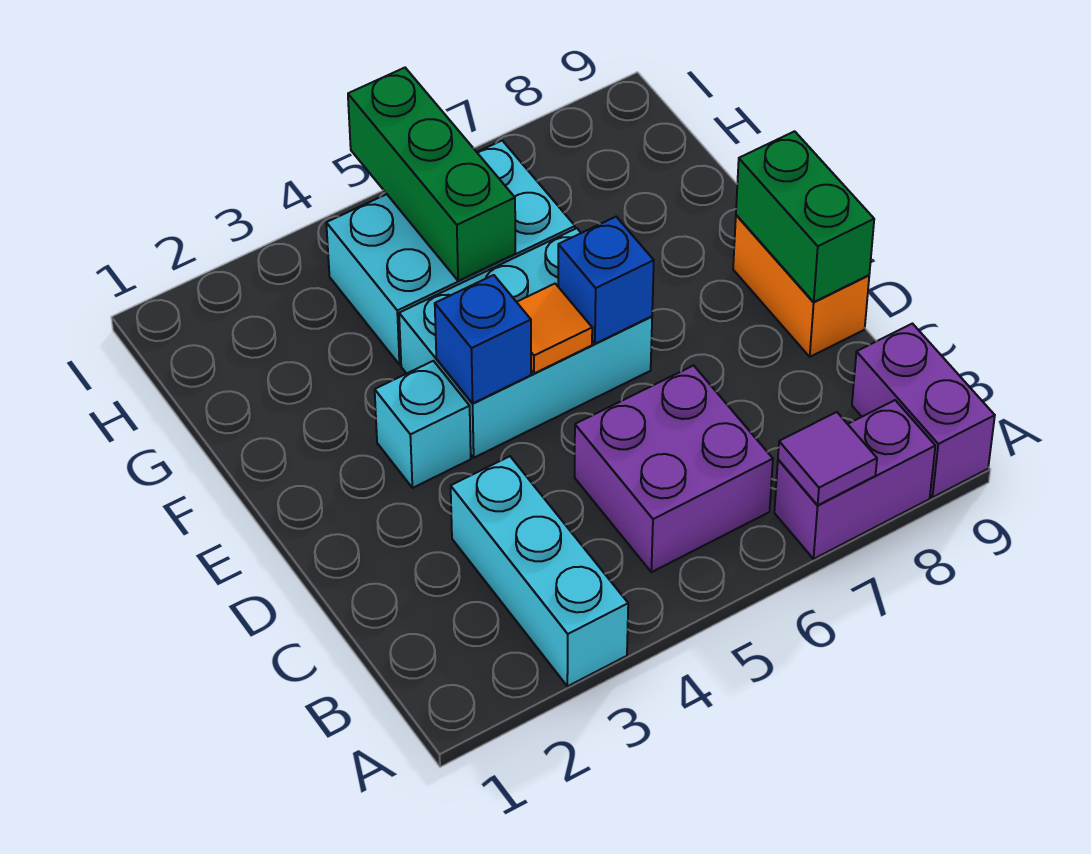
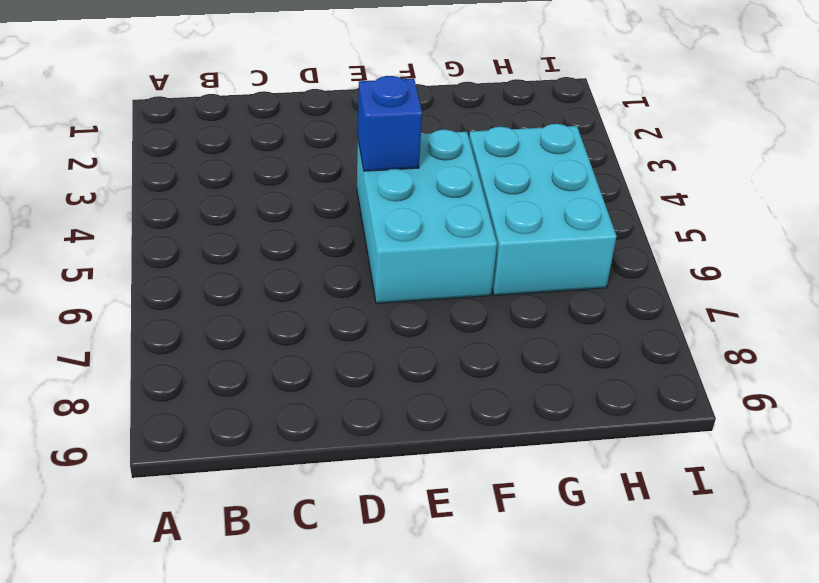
none -> cyan brick A3:C3 level 1
none -> purple brick A7:A8 level 1
none -> purple brick A9:B9 level 1

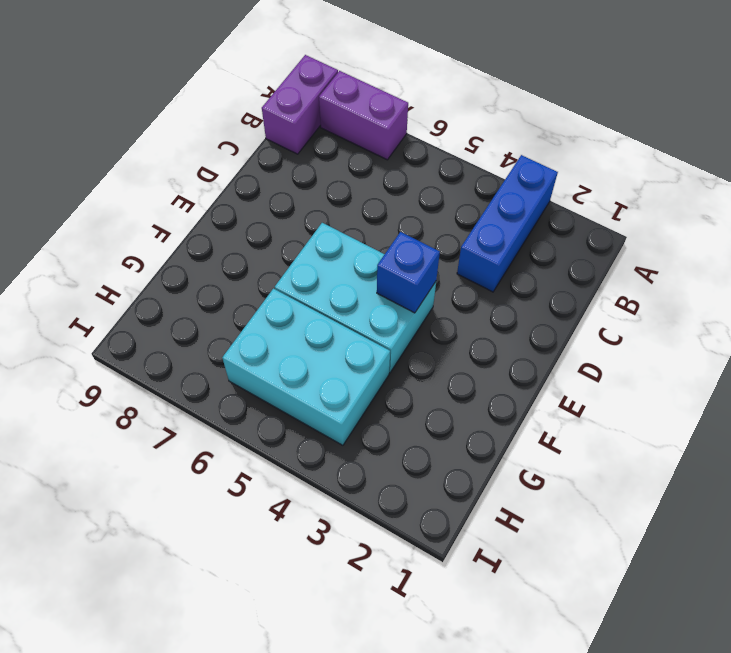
blue brick A3:C3 level 1 -> cyan brick A3:C3 level 1
none -> purple brick B5:C6 level 1
none -> orange brick D9:E9 level 1
none -> cyan brick E3 level 1

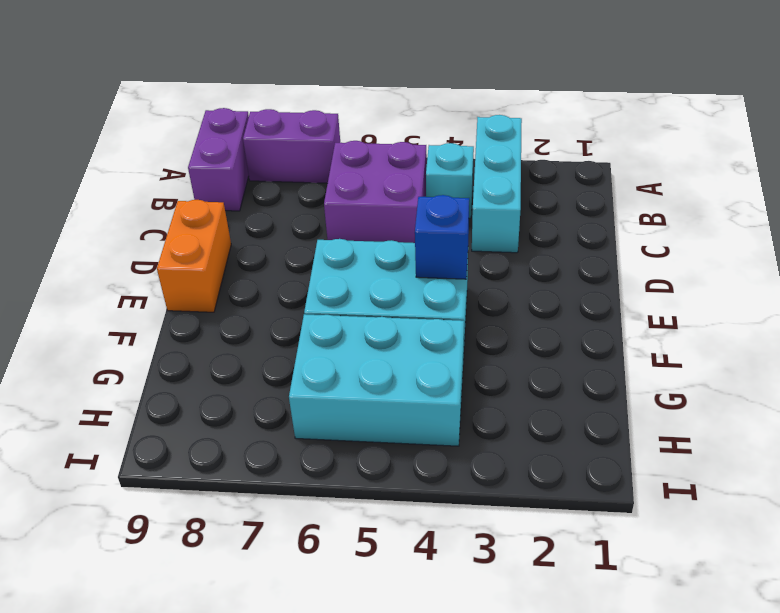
cyan brick B4 level 1 -> cyan brick E3 level 1
none -> purple tile A7 level 2
none -> green brick D9:E9 level 2
none -> orange tile E5 level 2

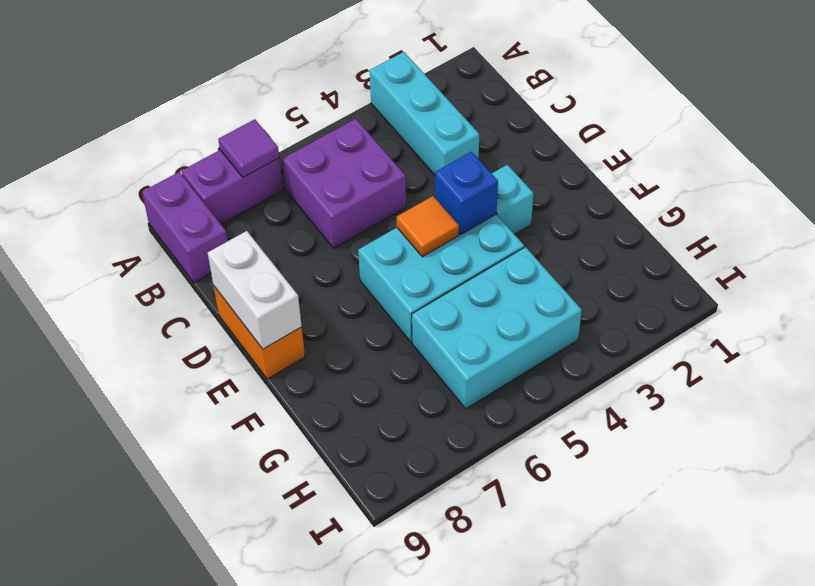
white brick D9:E9 level 2 -> green brick D9:E9 level 2
none -> blue brick E6 level 2
none -> green brick G5:I5 level 2

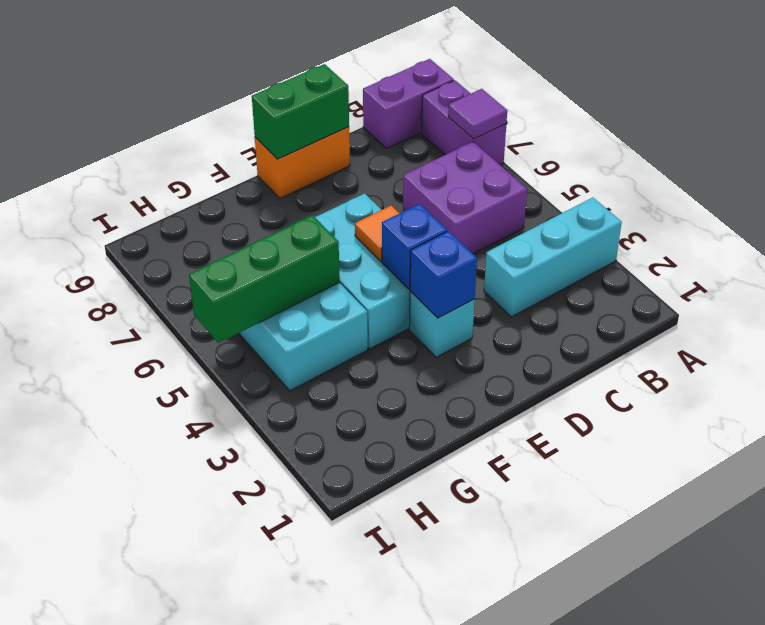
blue brick E3 level 2 -> blue brick E6 level 2

